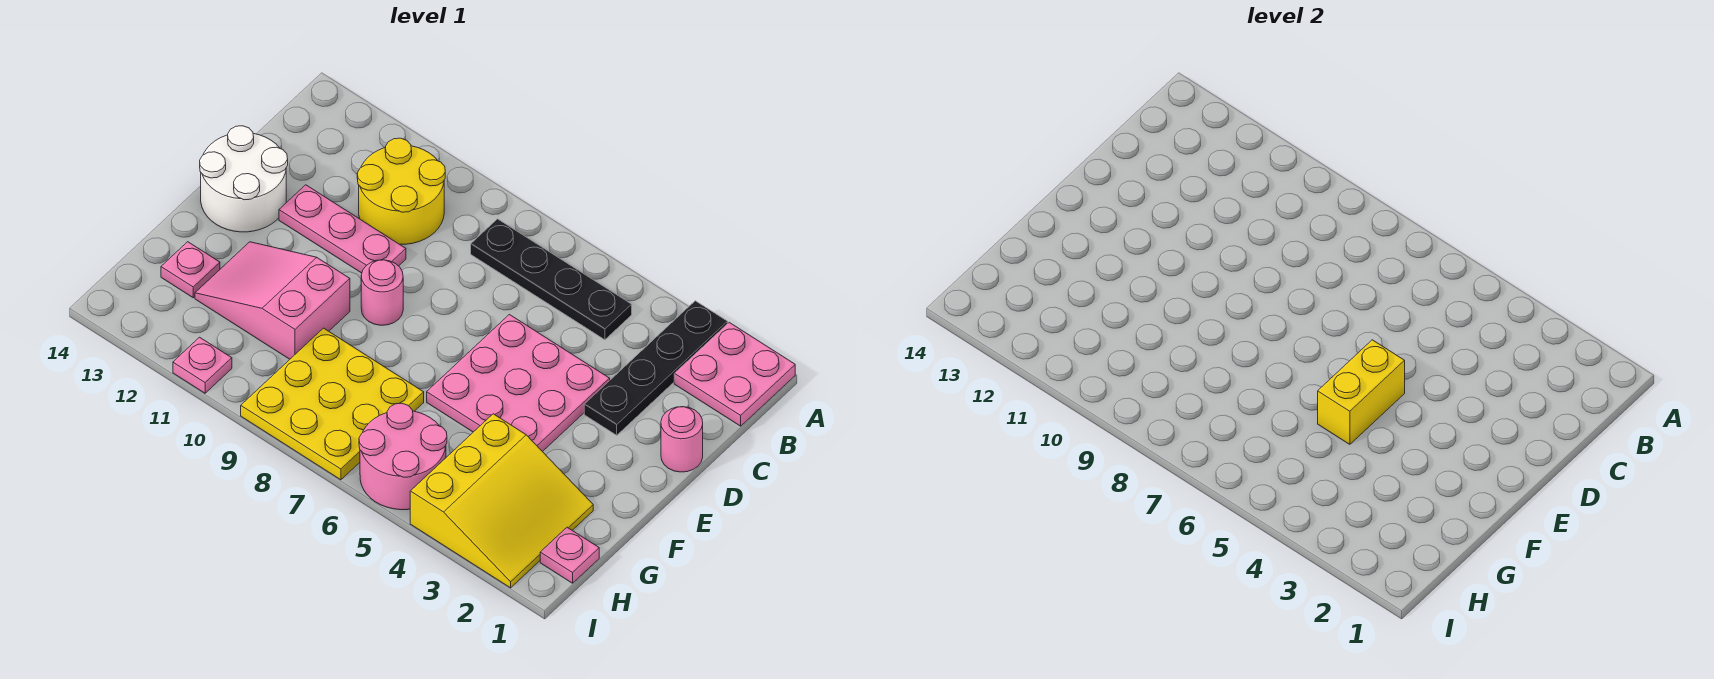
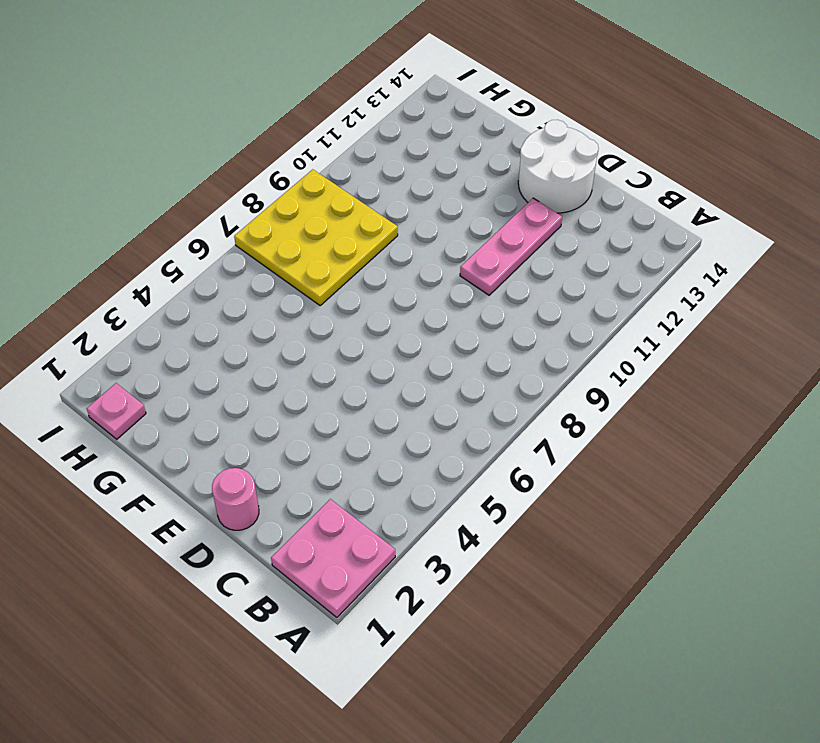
none -> black plate A3:D3 level 1
none -> black plate B5:B8 level 1
none -> yellow round brick B10:C11 level 1

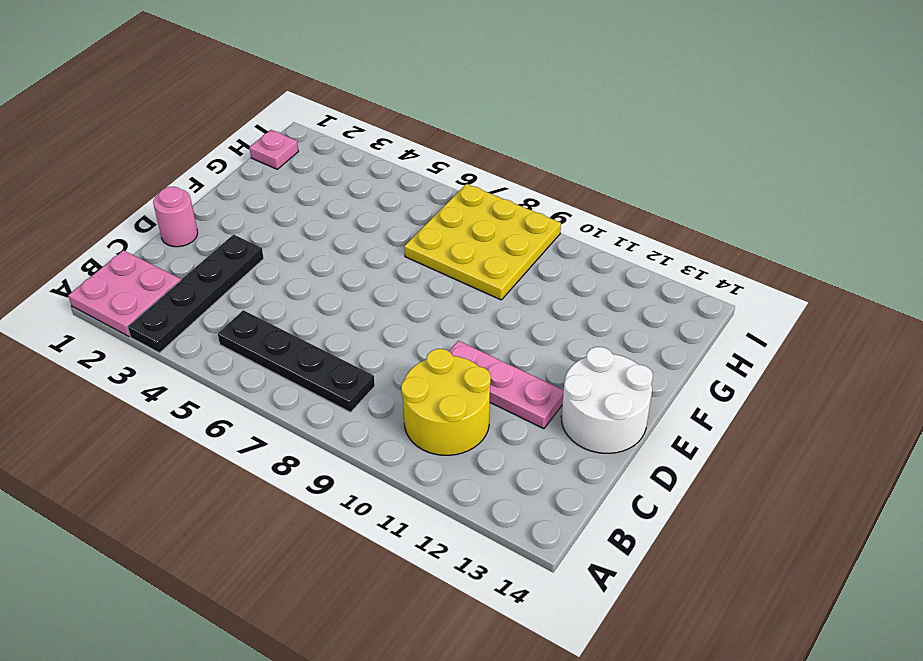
none -> pink plate D4:F6 level 1
none -> pink round brick E9 level 1
none -> pink slope F10:G12 level 1 top 10

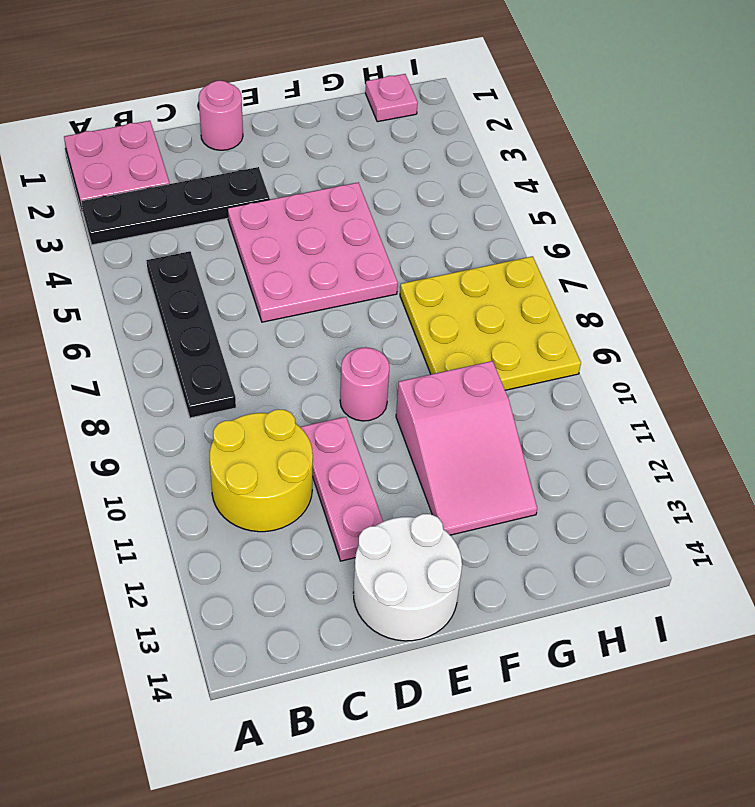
none -> yellow slope G2:I4 level 1 top 4
none -> pink plate G13 level 1
none -> pink round brick H5:I6 level 1

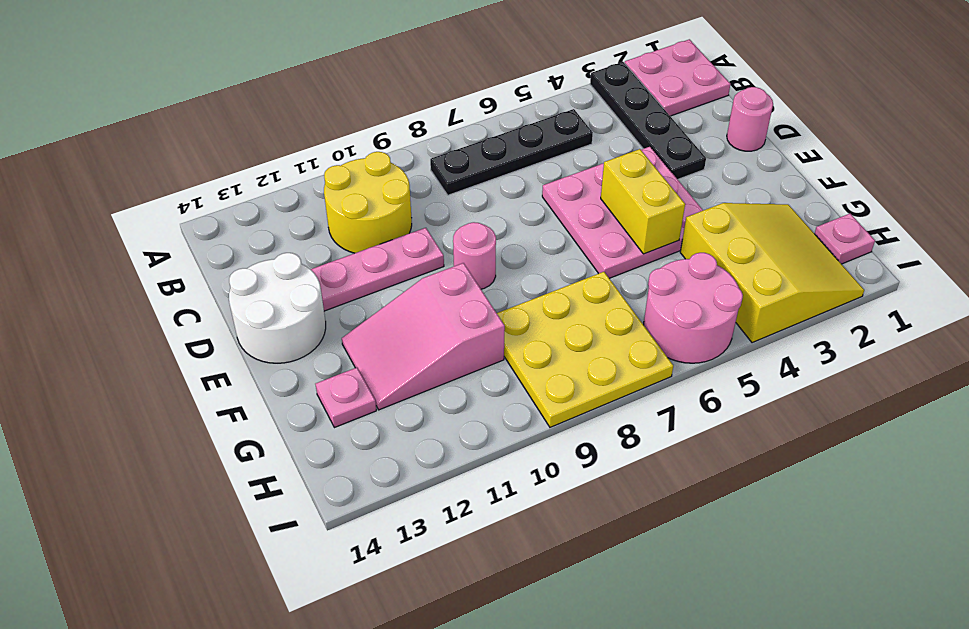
none -> pink plate I11 level 1

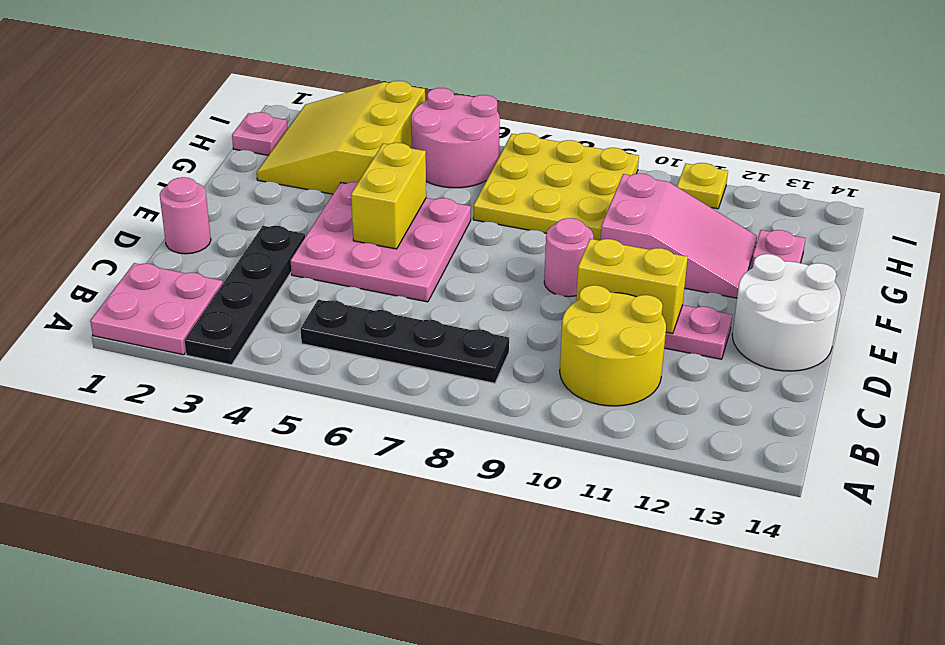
yellow brick D10:D11 level 2 -> none
yellow plate I11 level 1 -> pink plate I11 level 1

